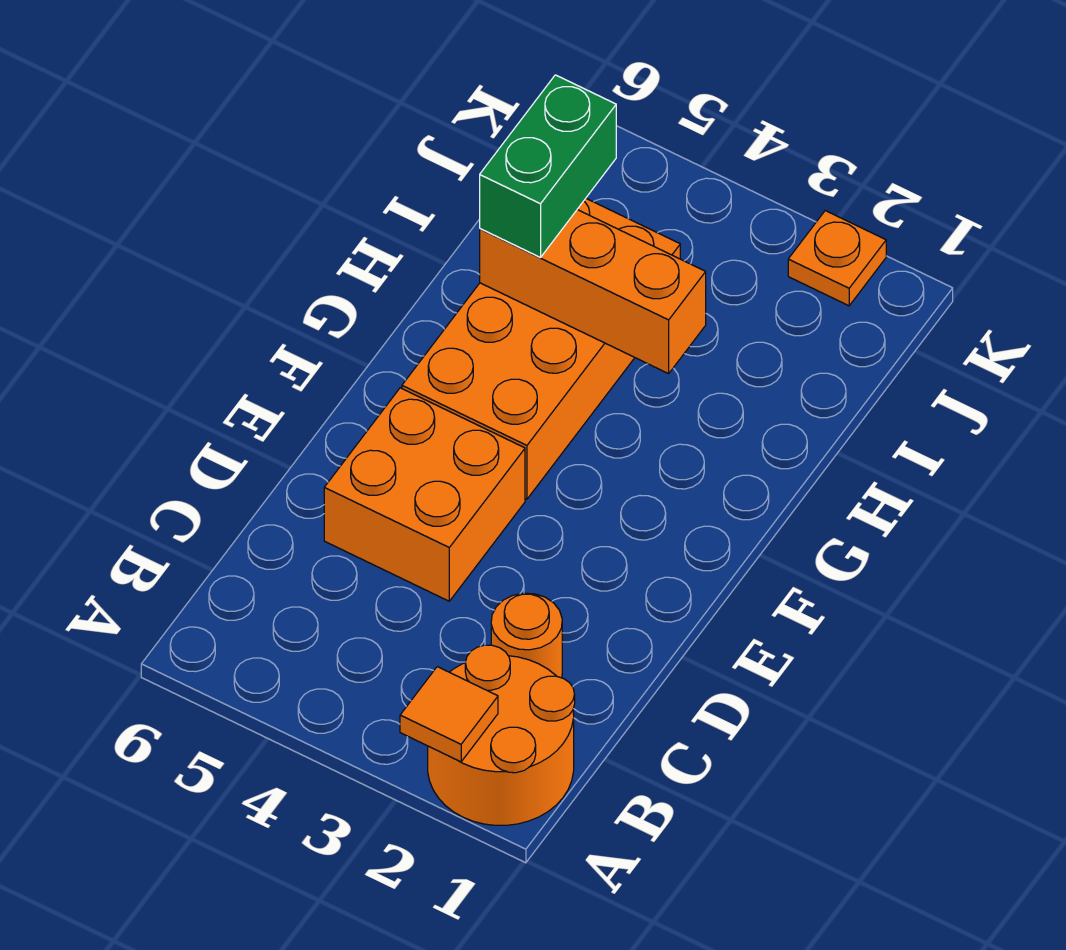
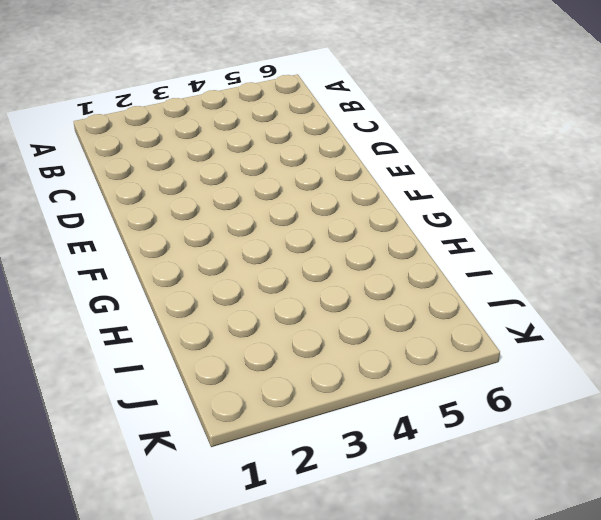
none -> orange round brick A1:B2 level 1
none -> orange round brick C2 level 1

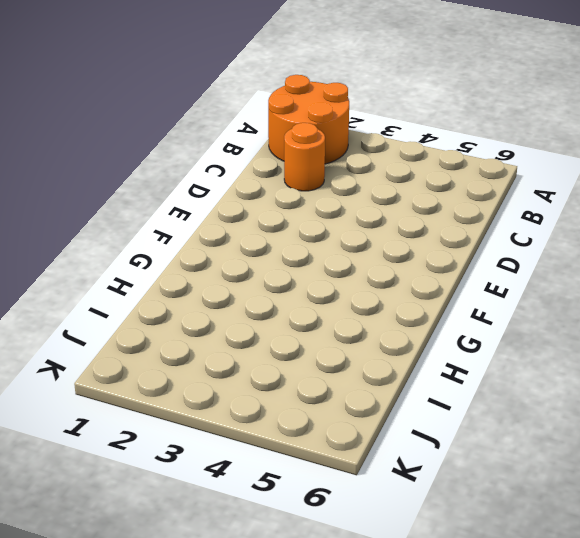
none -> orange brick D4:E5 level 1
none -> orange brick F4:I5 level 1

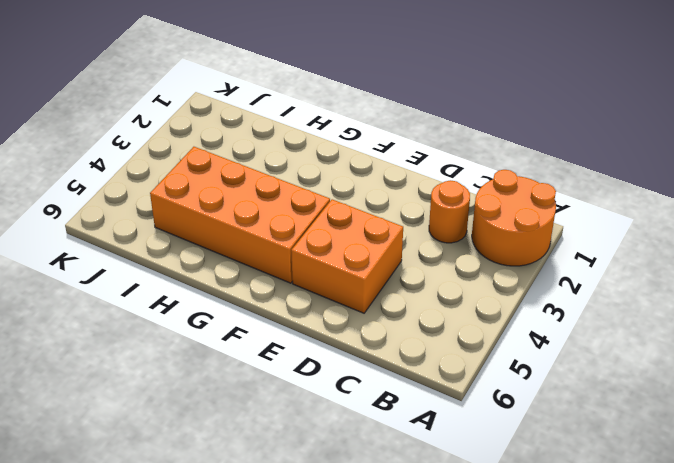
none -> orange plate K2 level 1
none -> orange tile A2 level 2

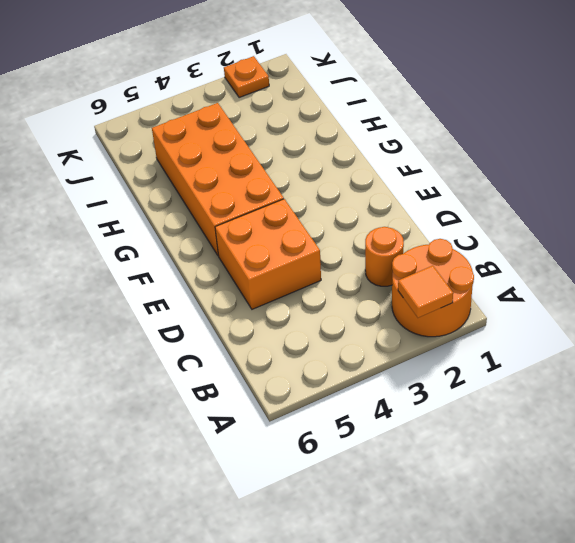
none -> orange brick H3:H5 level 2
none -> green brick H5:I5 level 3

